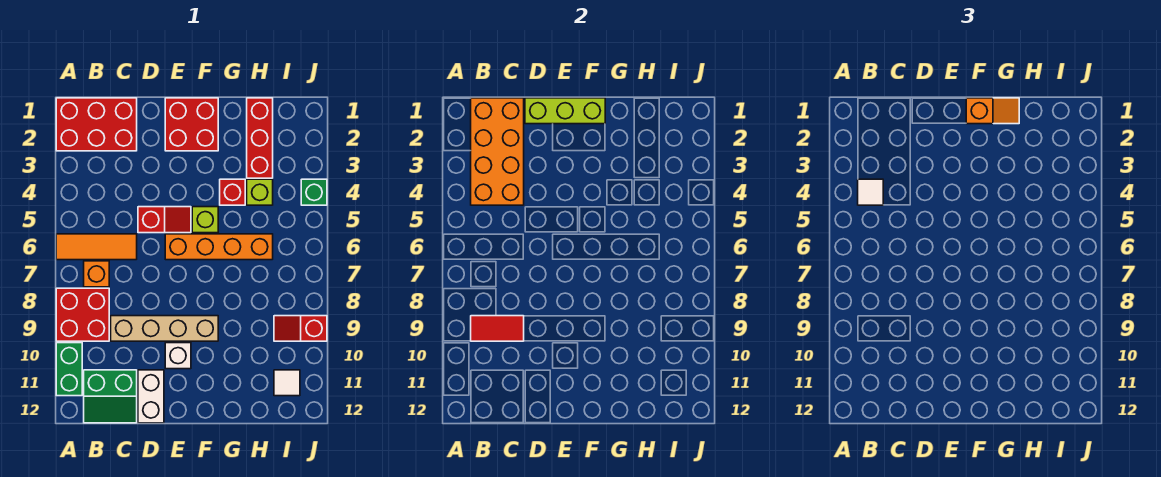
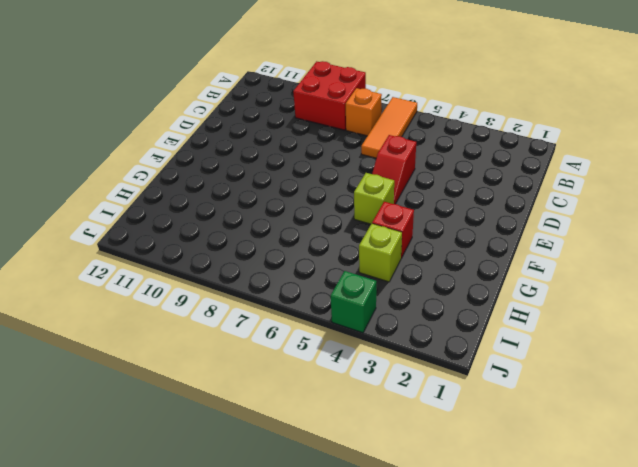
none -> red brick A1:C2 level 1
none -> green brick A10:A11 level 1
none -> green slope B11:C12 level 1 top 11

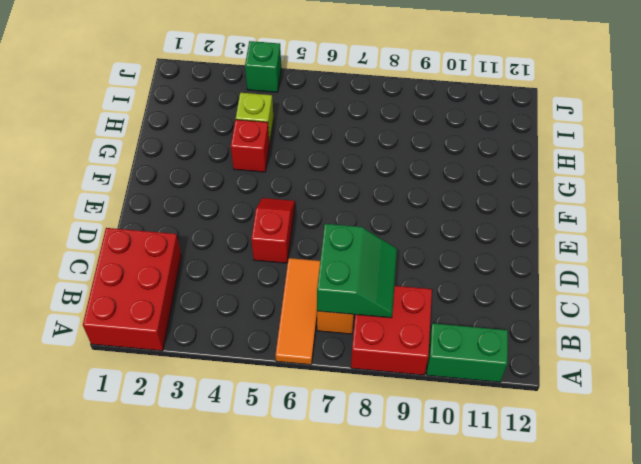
green slope B7:C8 level 2 top 7 -> green slope B11:C12 level 1 top 11
none -> tan brick C9:F9 level 1
none -> white brick D11:D12 level 1
none -> red brick E1:F2 level 1

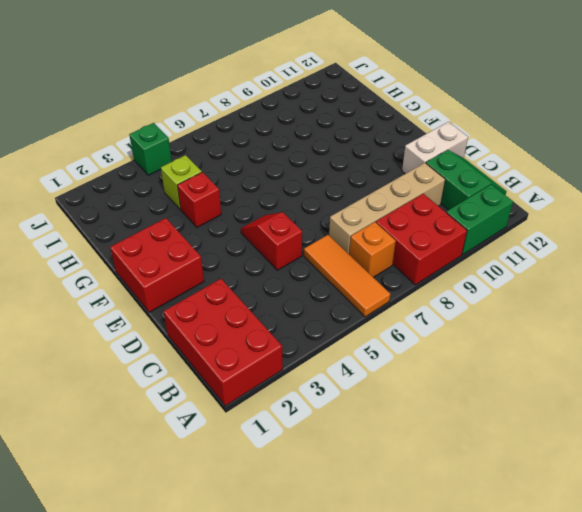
tan brick C7:C10 level 1 -> tan brick C9:F9 level 1
none -> orange brick E6:H6 level 1
none -> white brick E10 level 1
none -> lime brick F5 level 1

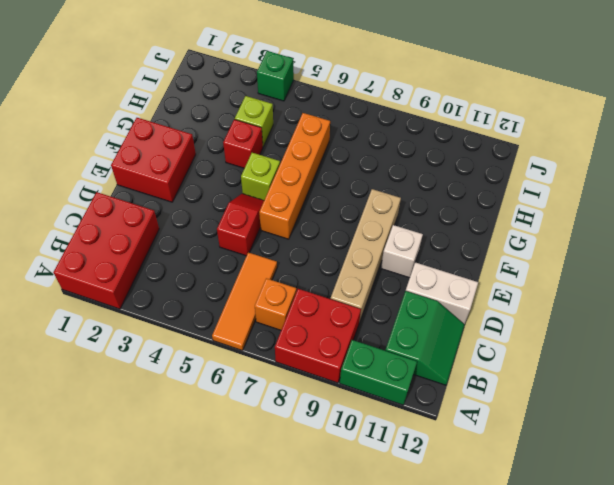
none -> red brick H1:H3 level 1
none -> red slope I9:J9 level 1 top J
none -> white tile I11 level 1

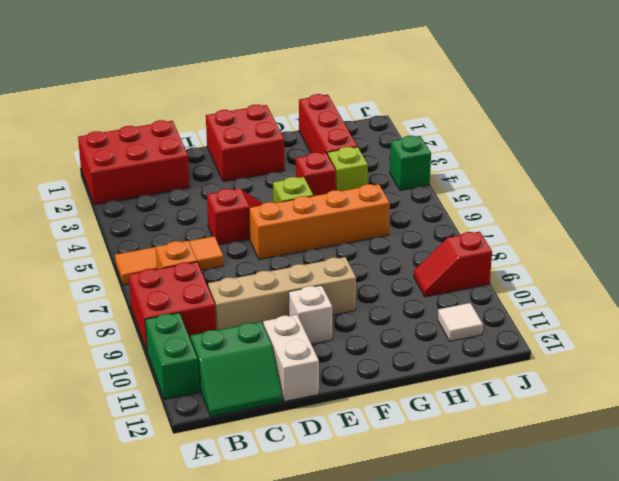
none -> orange brick B1:C4 level 2
none -> red tile B9:C9 level 2
none -> lime brick D1:F1 level 2

